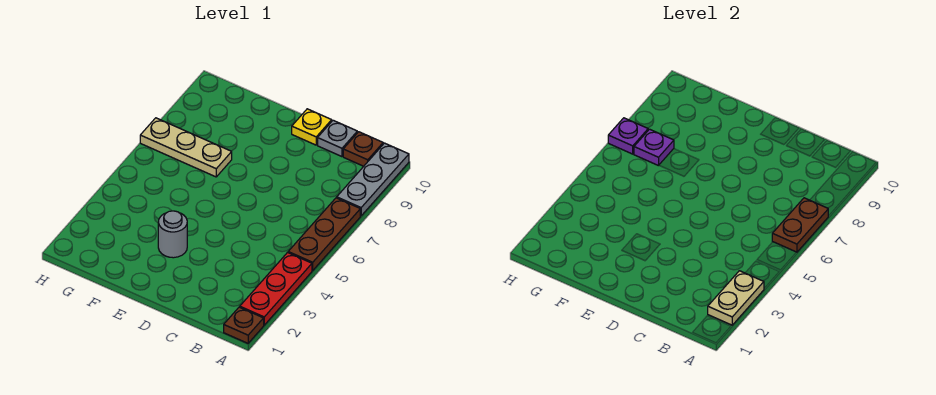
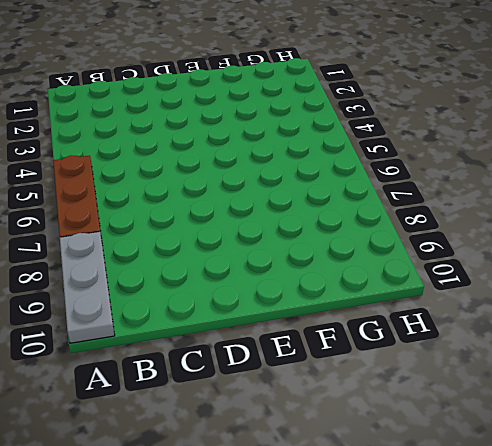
none -> brown plate A1 level 1
none -> red plate A2:A4 level 1
none -> brown plate B10 level 1

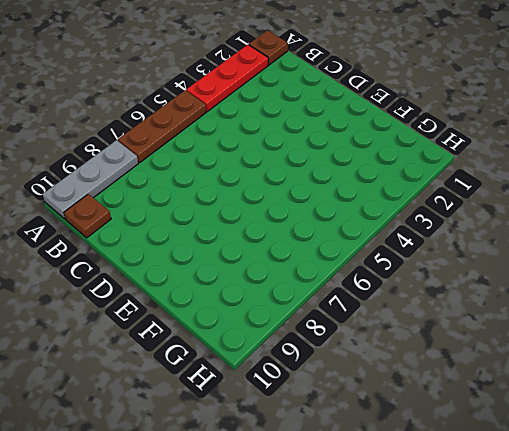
none -> grey plate C10 level 1
none -> yellow plate D10 level 1
none -> grey round brick E3 level 1

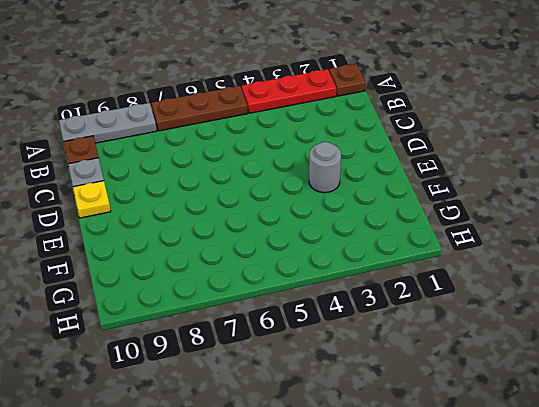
none -> tan plate F7:H7 level 1
none -> tan plate A2:A3 level 2
none -> brown plate A6:A7 level 2

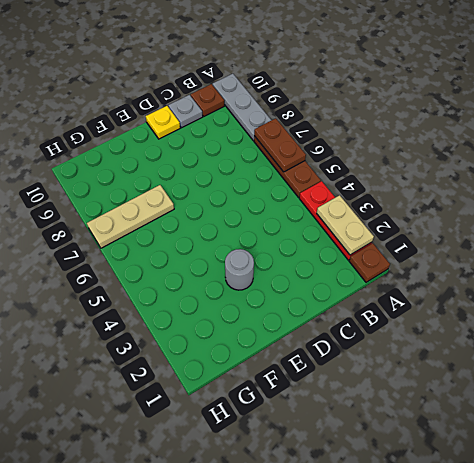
none -> purple plate G7 level 2
none -> purple plate H7 level 2

